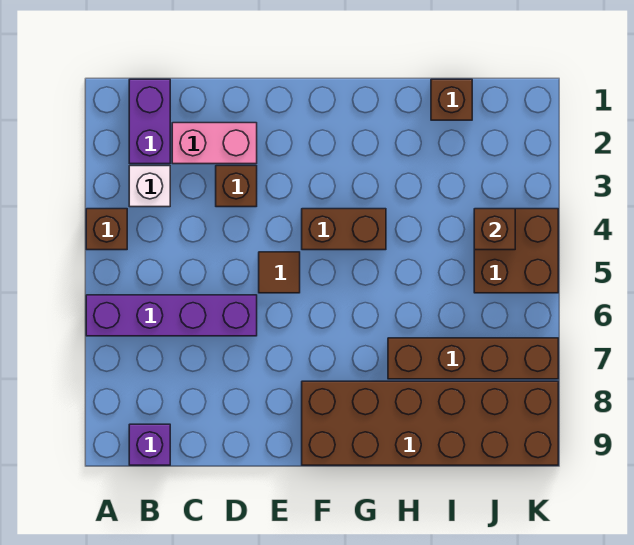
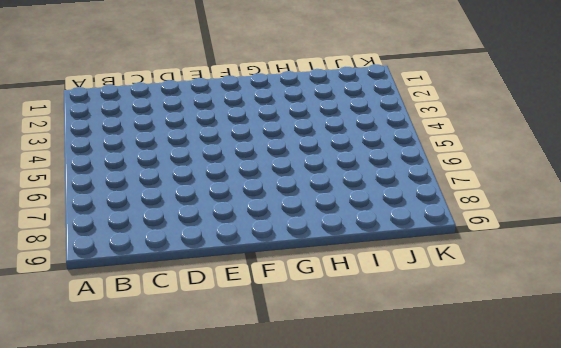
none -> brown brick A4 level 1
none -> purple brick A6:D6 level 1
none -> purple brick B1:B2 level 1

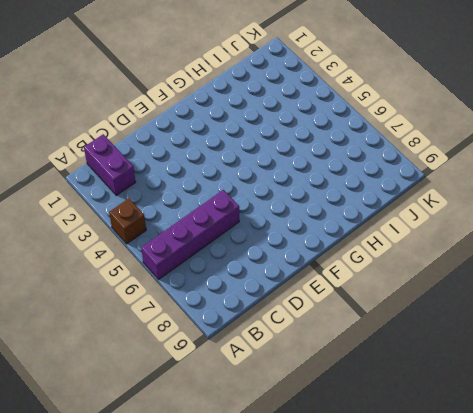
none -> white brick B3 level 1
none -> purple brick B9 level 1
none -> pink brick C2:D2 level 1

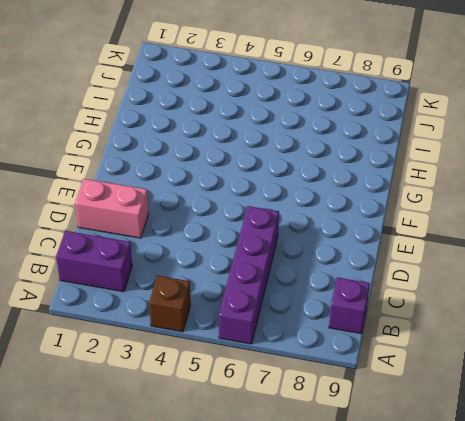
pink brick D1:D2 level 1 -> pink brick C2:D2 level 1
none -> white brick B3 level 1
none -> brown brick D3 level 1
none -> brown tile E5 level 1

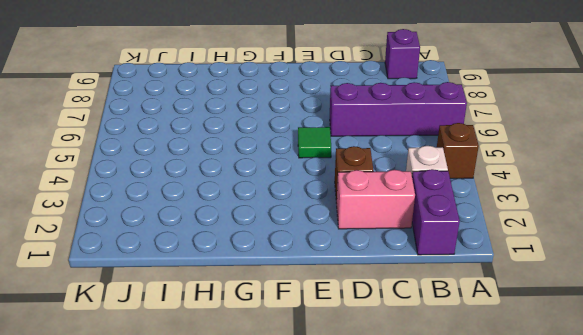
green tile E5 level 1 -> brown tile E5 level 1
none -> brown brick F4:G4 level 1
none -> brown brick F8:K9 level 1
none -> brown brick H7:K7 level 1

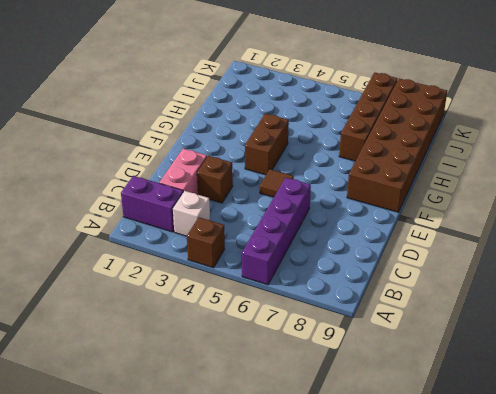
none -> purple brick B9 level 1
none -> brown brick I1 level 1
none -> brown brick J4:K5 level 1

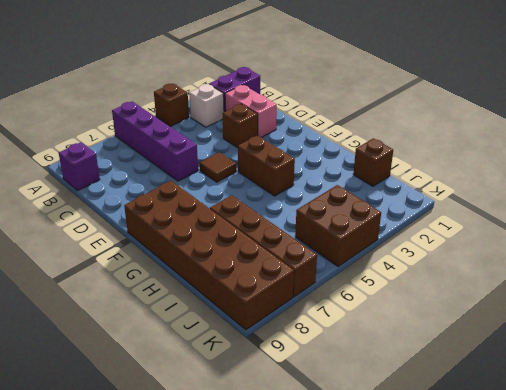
none -> brown brick J4 level 2

